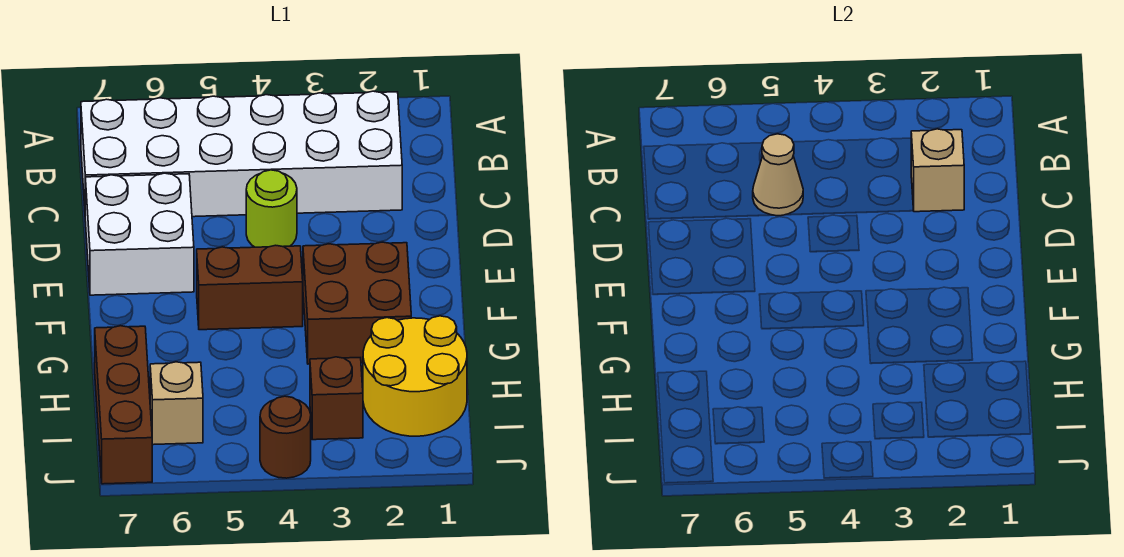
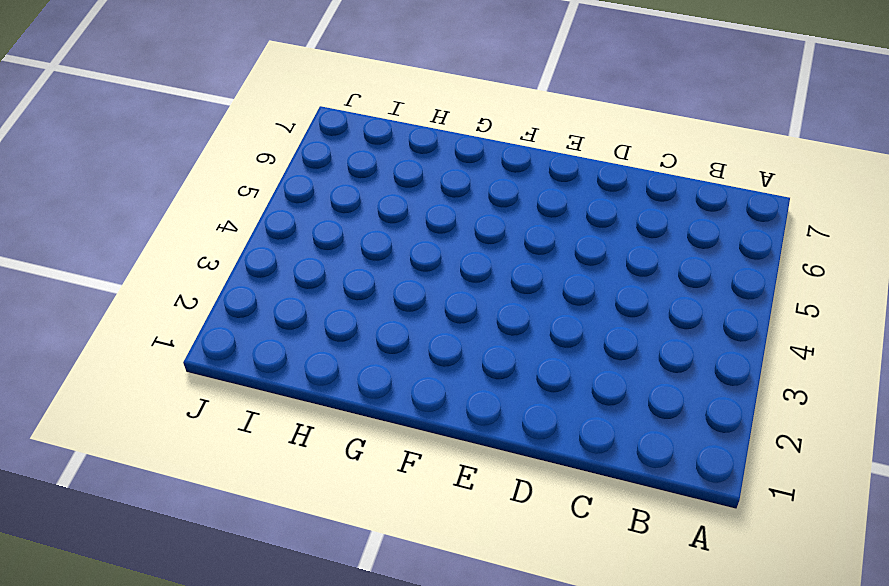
none -> white brick B2:C7 level 1
none -> lime round brick D4 level 1
none -> white brick D6:E7 level 1

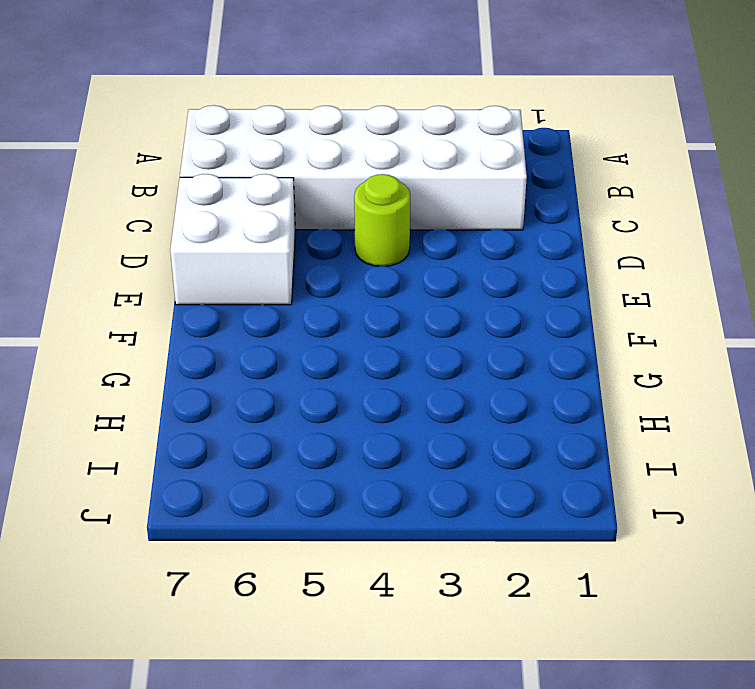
none -> brown brick F2:G3 level 1
none -> brown brick F4:F5 level 1
none -> yellow round brick H1:I2 level 1

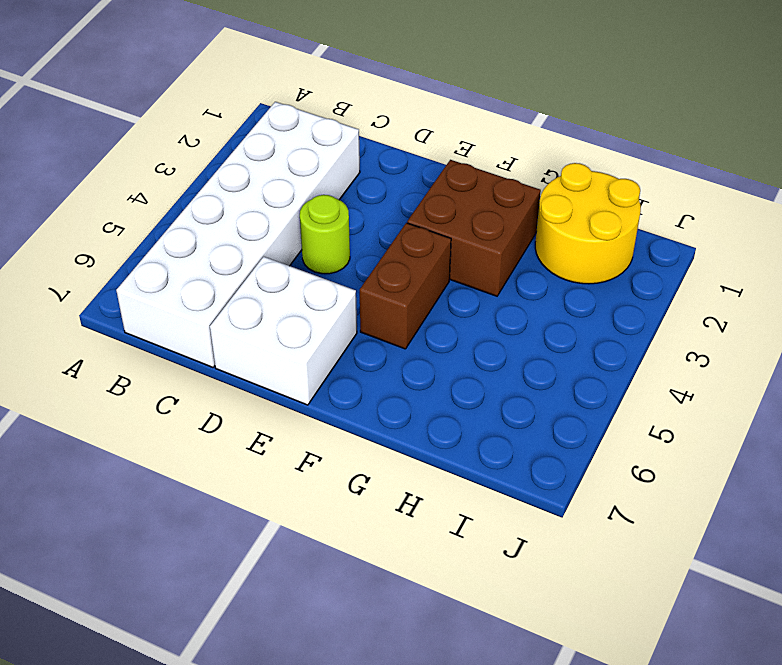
none -> brown brick H7:J7 level 1
none -> brown brick I3 level 1
none -> tan brick I6 level 1

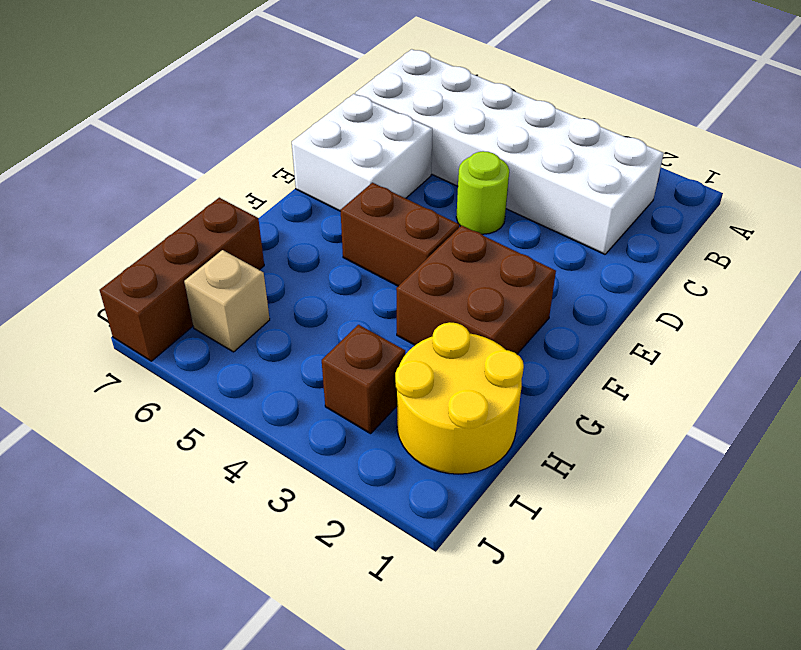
none -> brown round brick J4 level 1
none -> tan brick C2 level 2
none -> tan cone C5 level 2

